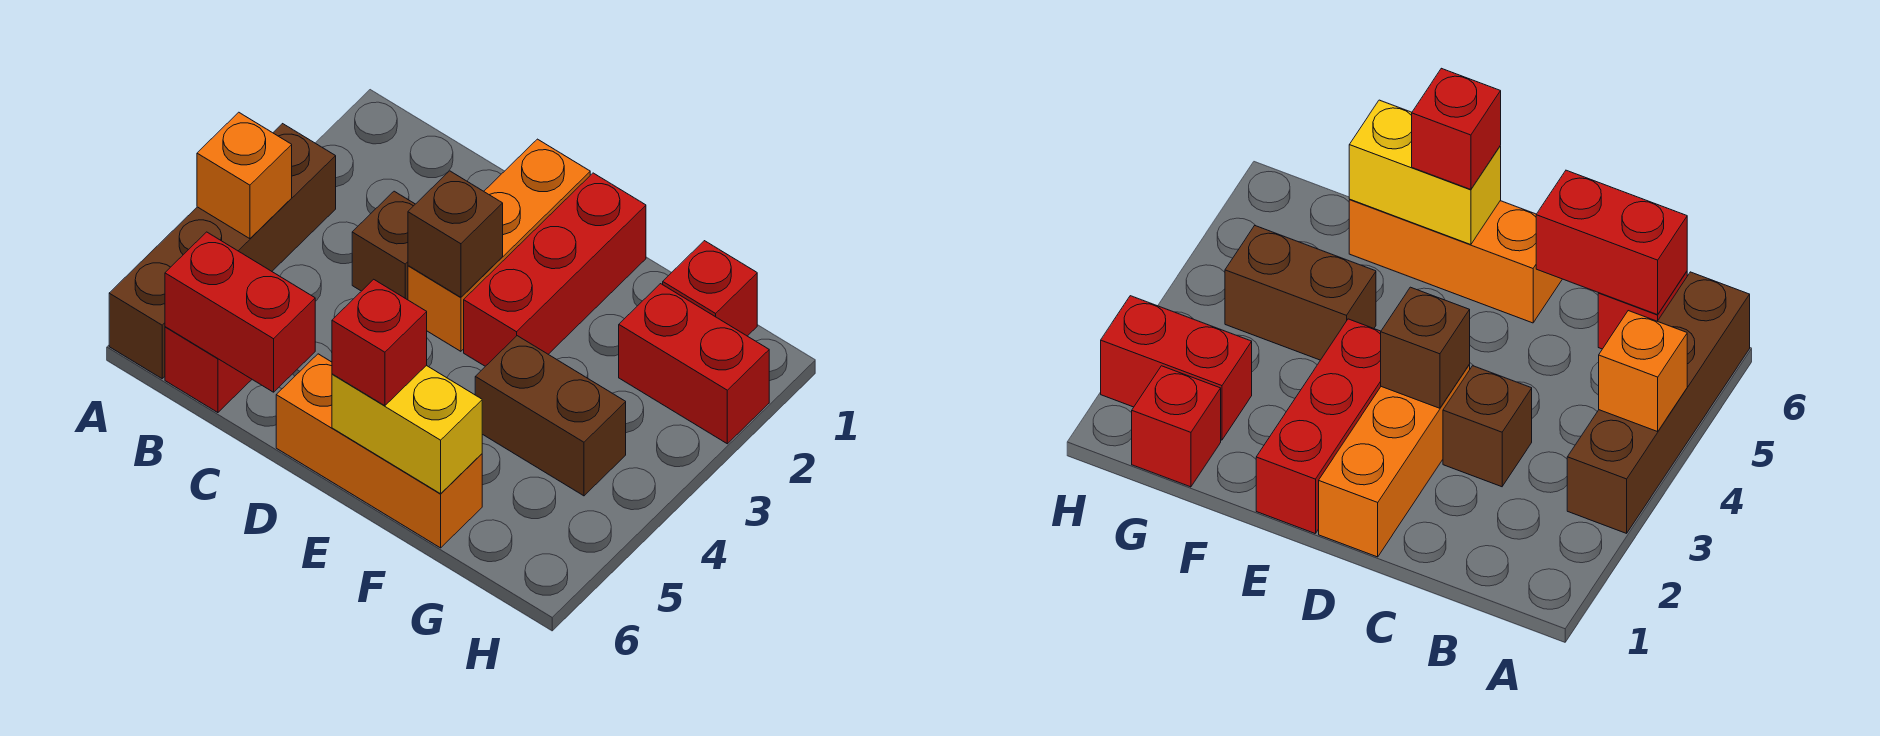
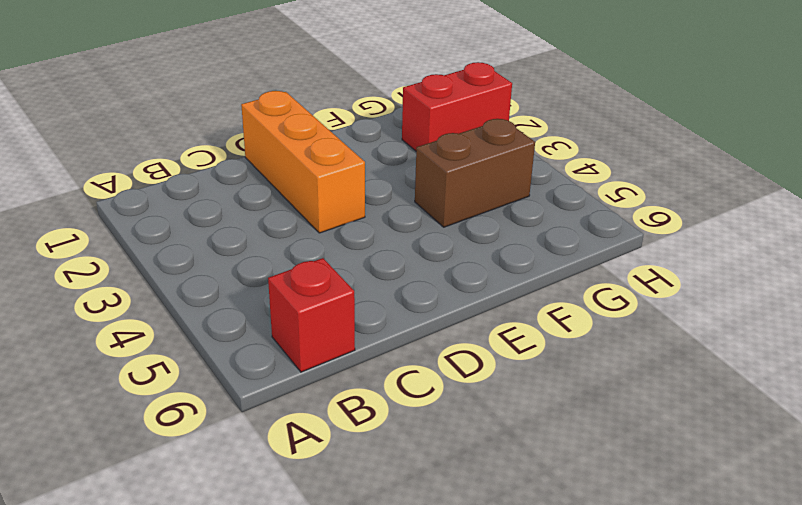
none -> brown brick A3:A6 level 1
none -> brown brick C3 level 1
none -> orange brick D6:F6 level 1

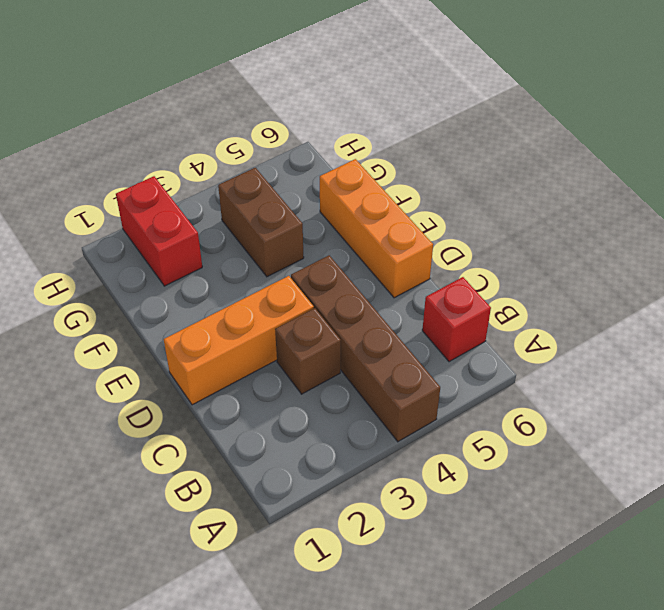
brown brick A4:D4 level 1 -> brown brick A3:A6 level 1
none -> red brick E1:E3 level 1
none -> red brick G1 level 1
none -> orange brick A4 level 2

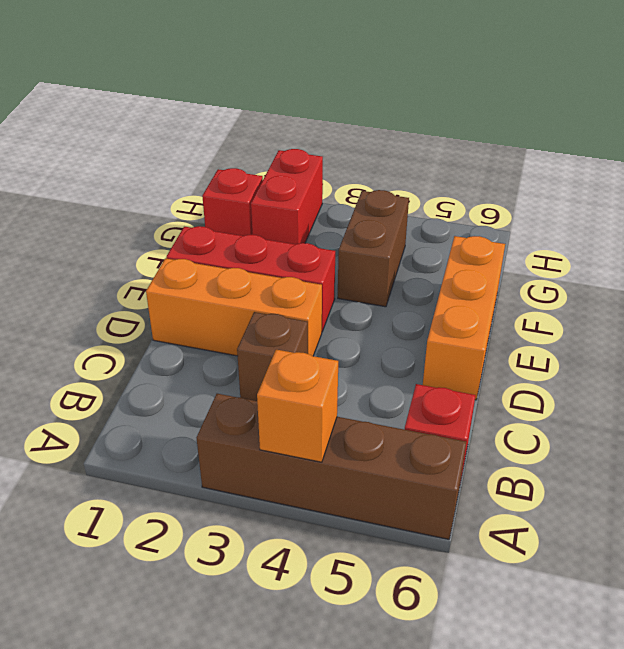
none -> red brick B6:C6 level 2
none -> brown brick D3 level 2
none -> yellow brick E6:F6 level 2

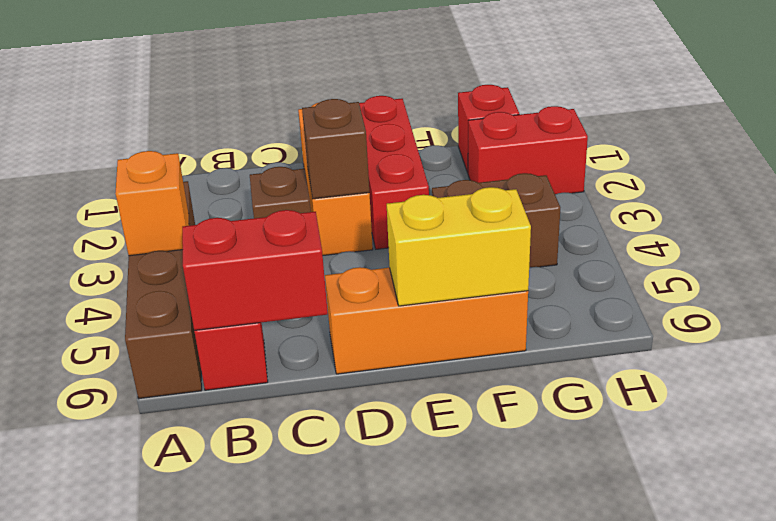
none -> red brick E6 level 3

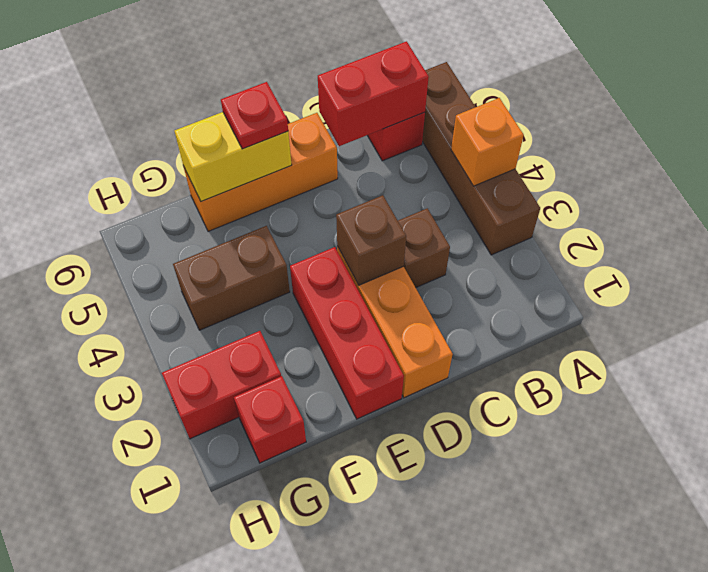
red plate E6 level 3 -> red brick E6 level 3

